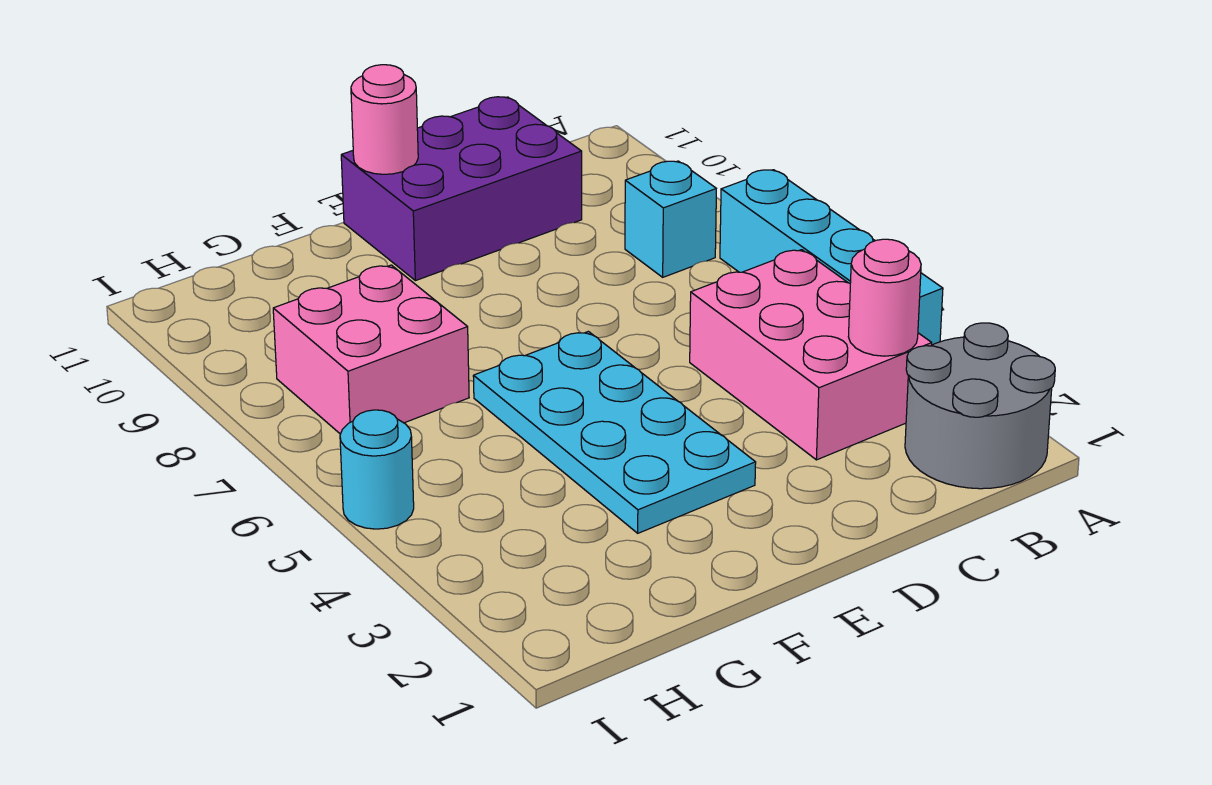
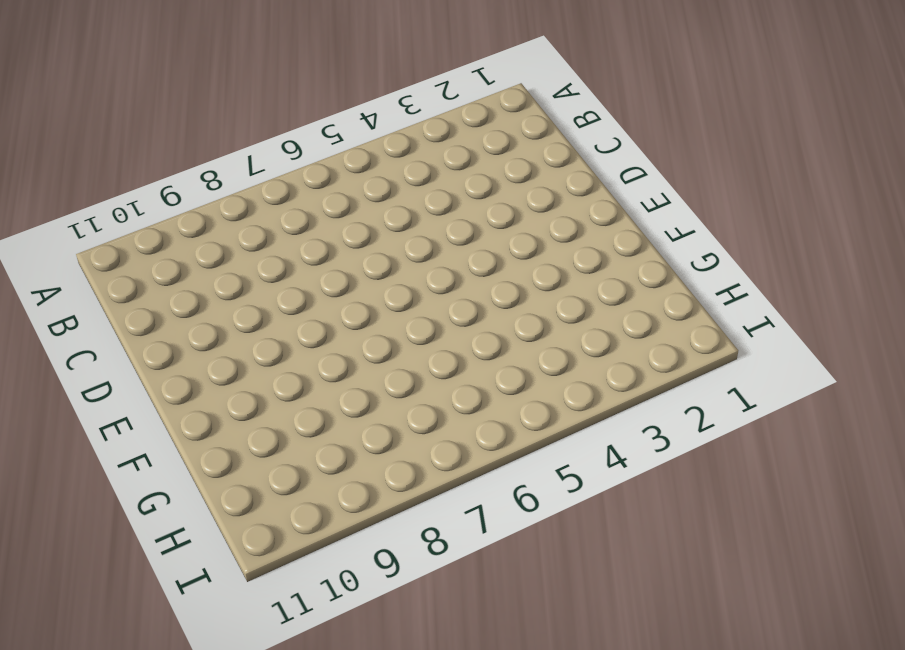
none -> grey round brick A1:B2 level 1
none -> cyan brick A4:A7 level 1

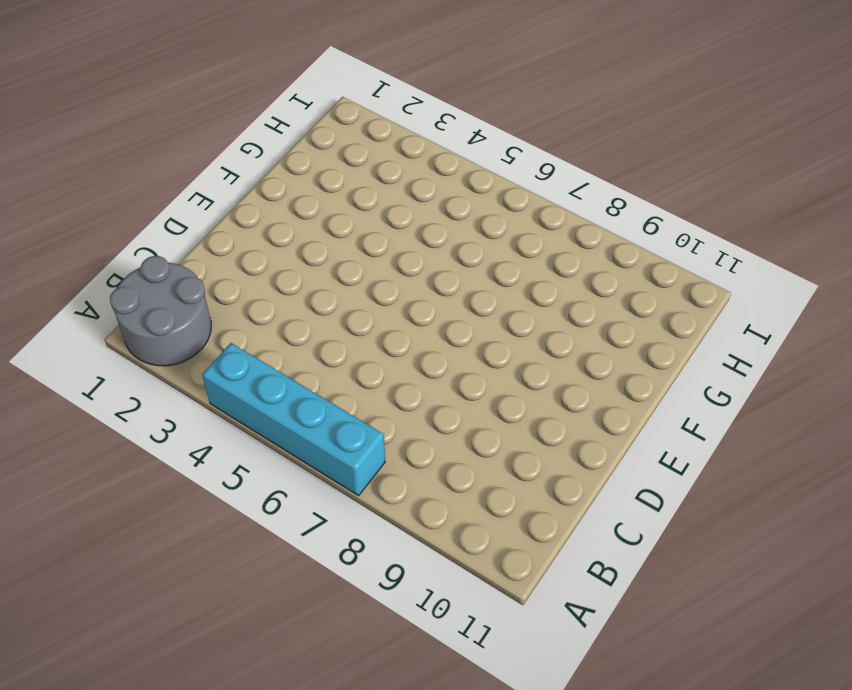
none -> pink brick B3:C5 level 1
none -> cyan brick B8 level 1

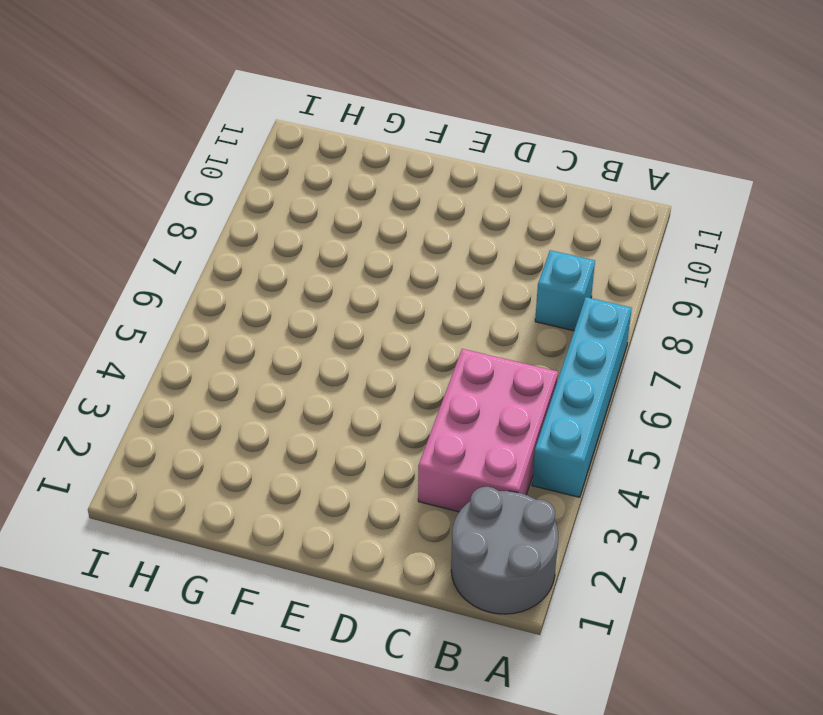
none -> purple brick C10:E11 level 1
none -> cyan plate E3:F6 level 1

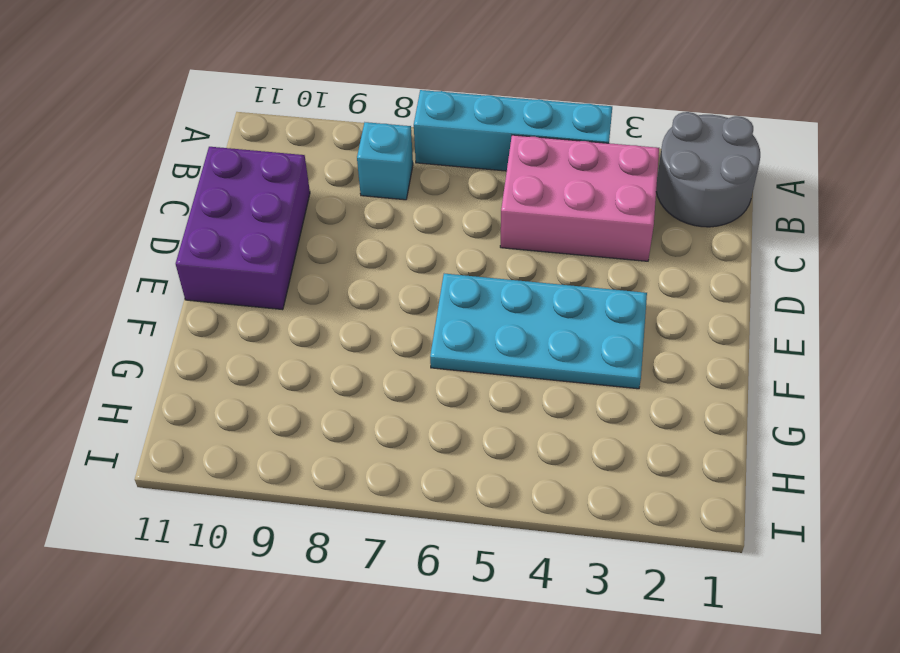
none -> pink brick G7:H8 level 1
none -> cyan round brick I5 level 1

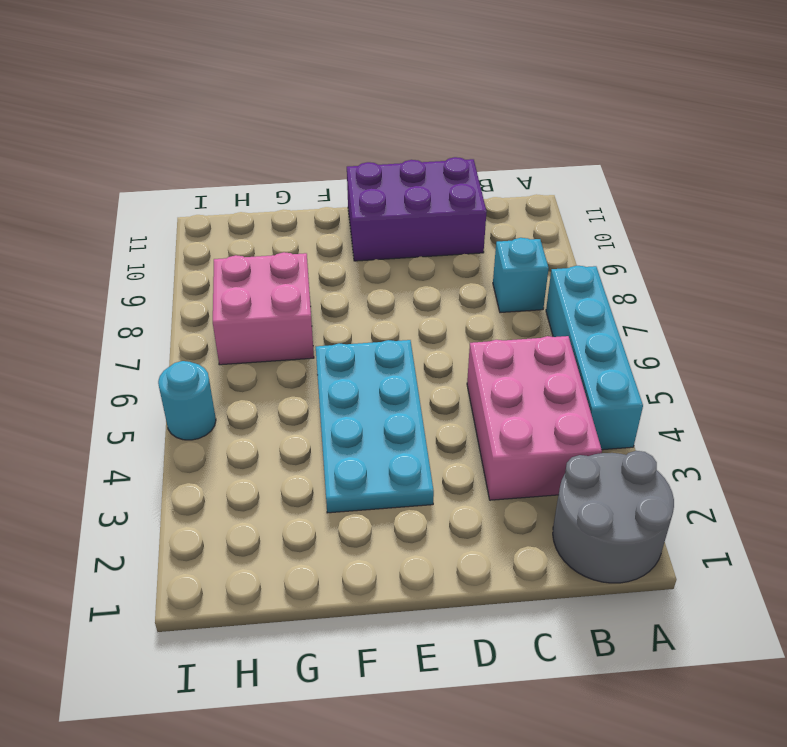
none -> pink round brick B3 level 2
none -> pink round brick E11 level 2

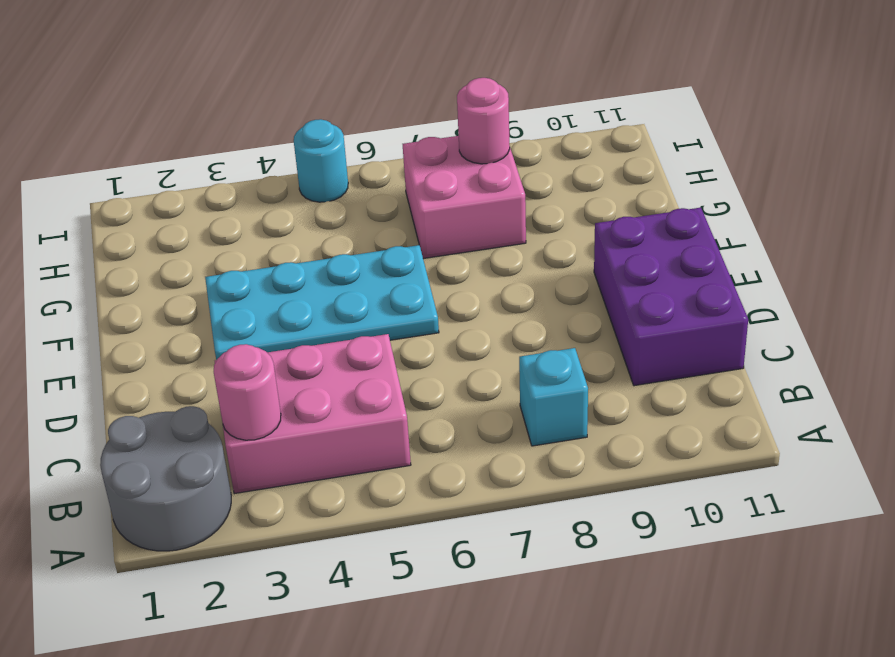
pink round brick H8 level 2 -> pink round brick E11 level 2
none -> cyan brick A4:A7 level 1

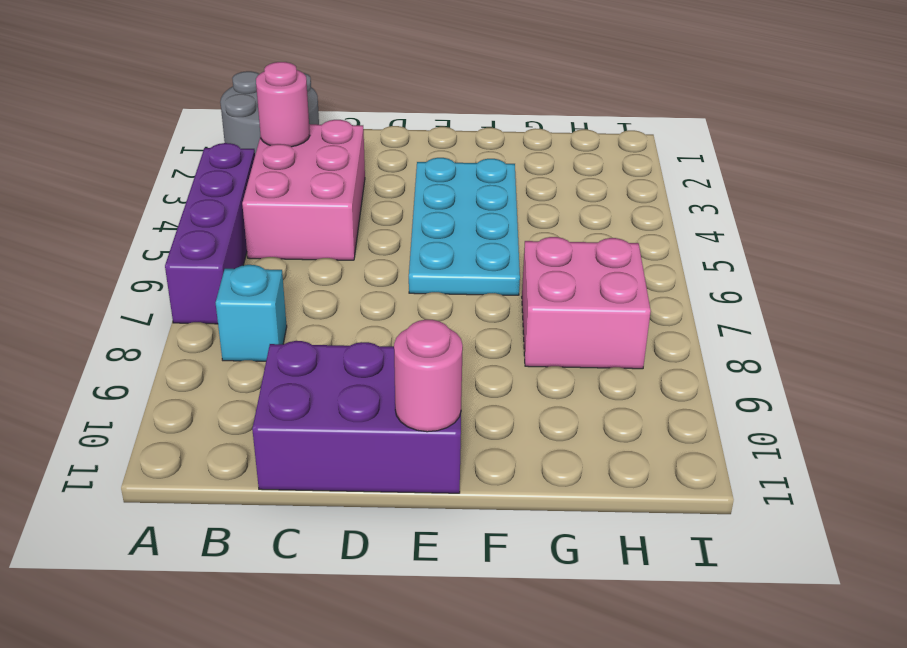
purple brick A4:A7 level 1 -> cyan brick A4:A7 level 1
none -> cyan round brick I5 level 1

